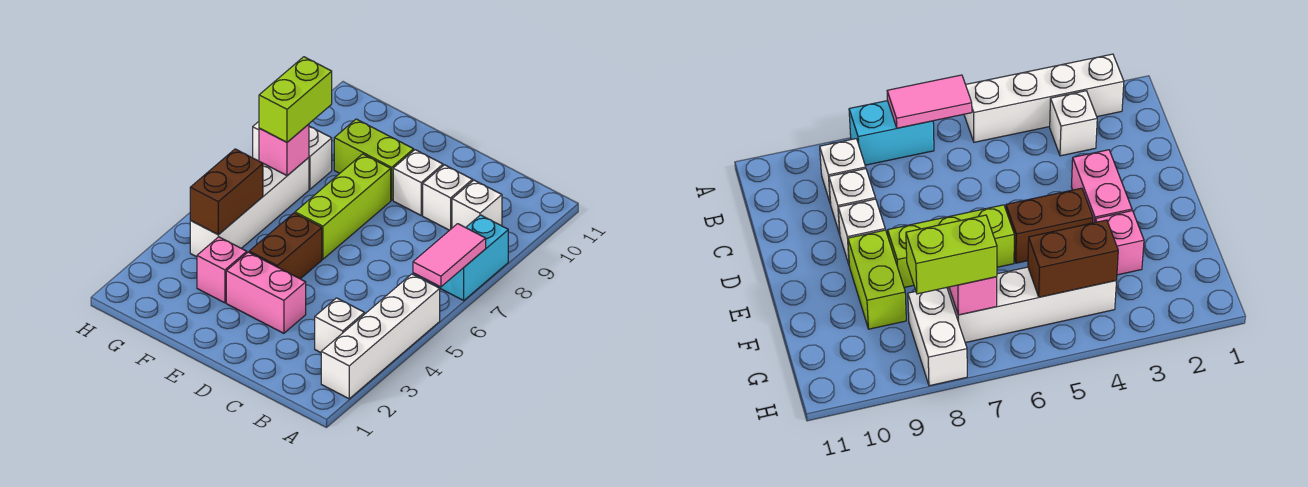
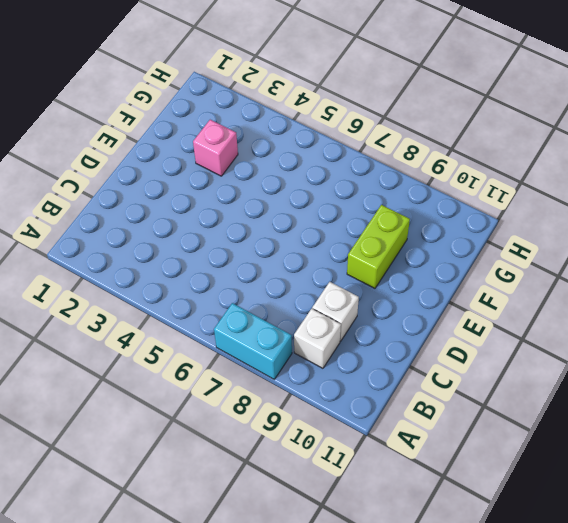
none -> white brick A2:A5 level 1
none -> white brick B3 level 1
none -> pink brick D3:E3 level 1

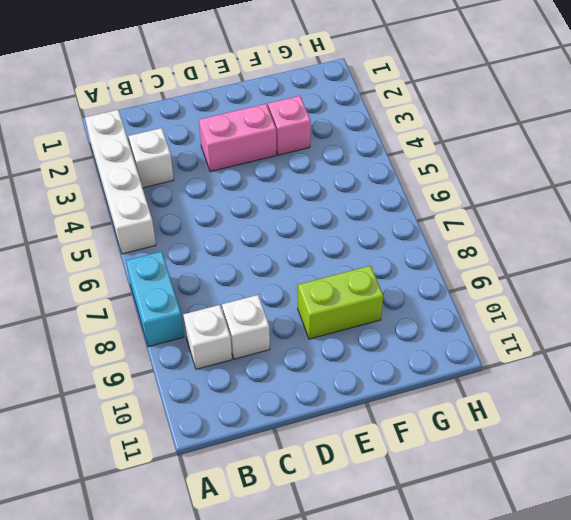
none -> white brick D9 level 1
none -> brown brick E4:E5 level 1
none -> lime brick E6:E8 level 1

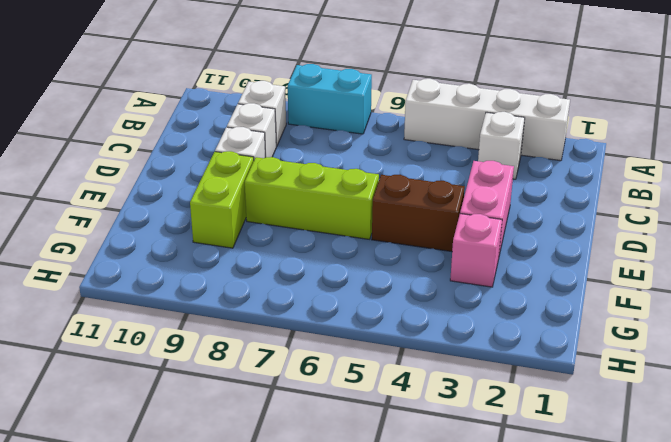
none -> white brick G4:G7 level 1
none -> white brick G8:H8 level 1
none -> pink tile A6:A7 level 2

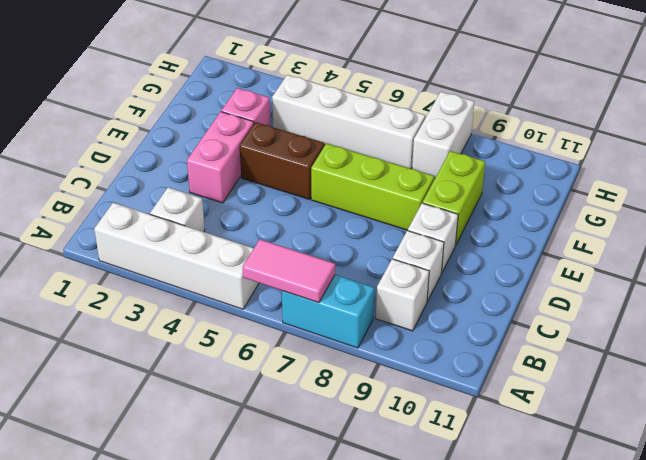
none -> brown brick G4:G5 level 2
none -> pink brick G7 level 2
none -> lime brick G7:G8 level 3

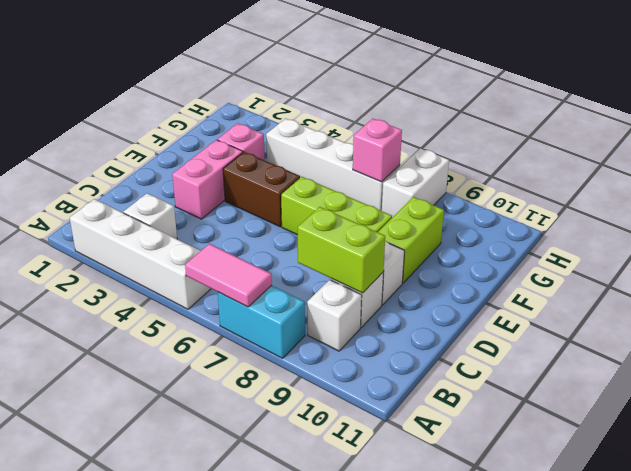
lime brick C8:C9 level 2 -> lime brick G7:G8 level 3
none -> brown brick G4:G5 level 2

